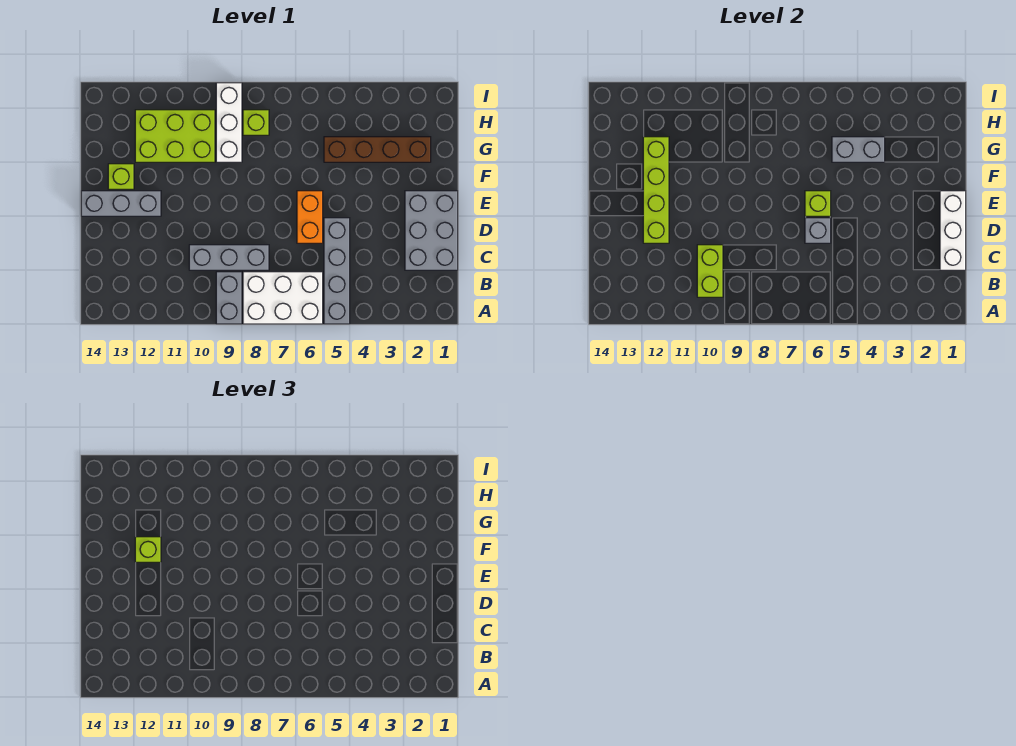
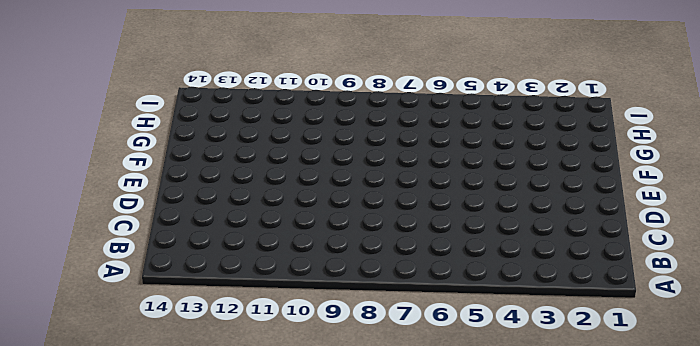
none -> grey brick A5:D5 level 1
none -> white brick A6:B8 level 1
none -> grey brick A9:B9 level 1

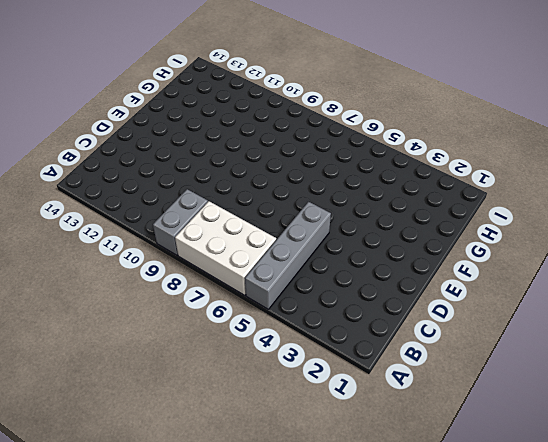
none -> grey brick C1:E2 level 1
none -> grey brick C8:C10 level 1
none -> orange brick D6:E6 level 1

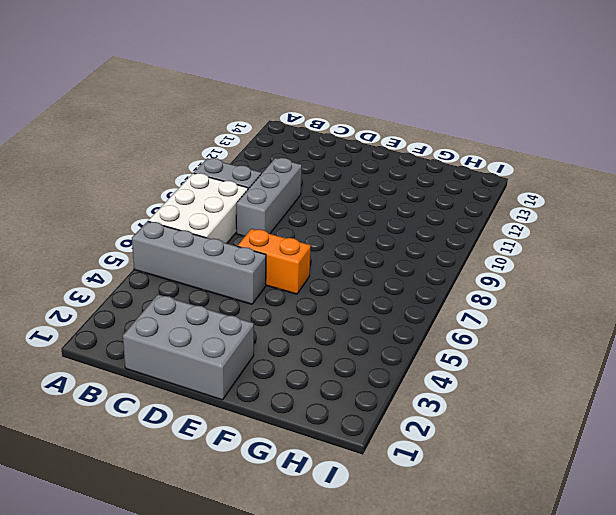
none -> grey brick E12:E14 level 1
none -> lime brick F13 level 1
none -> brown brick G2:G5 level 1

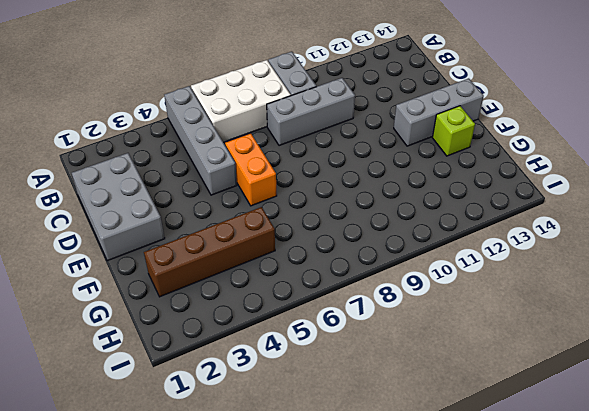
none -> white brick G9:I9 level 1
none -> lime brick G10:H12 level 1
none -> lime brick H8 level 1

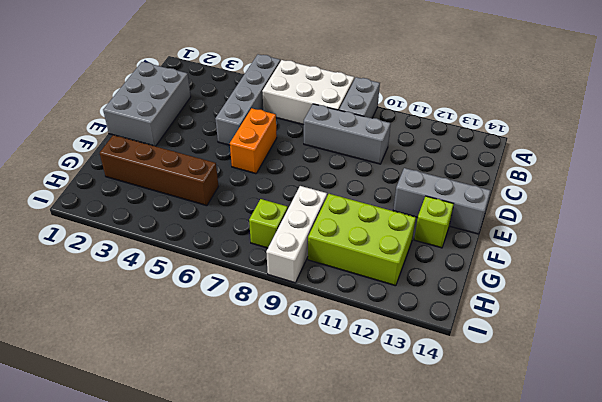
none -> lime brick B10:C10 level 2
none -> white brick C1:E1 level 2
none -> grey brick D6 level 2

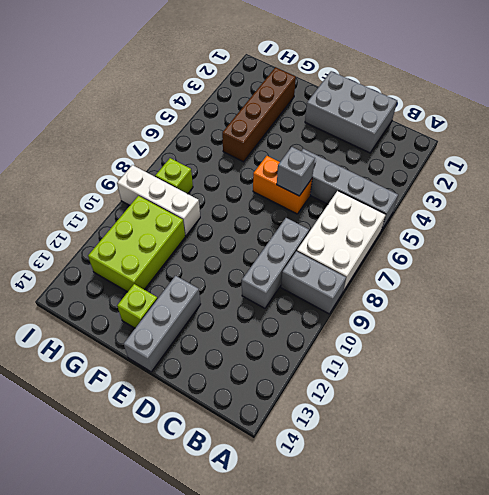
none -> lime brick B10:C10 level 2
none -> white brick C1:E1 level 2
none -> lime brick D12:G12 level 2

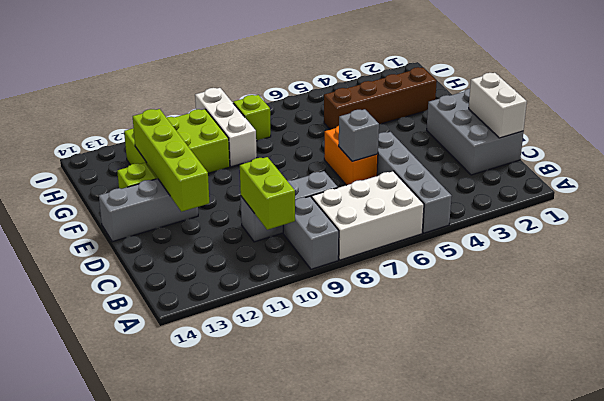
white brick C1:D1 level 2 -> white brick C1:E1 level 2
none -> lime brick E6 level 2
none -> grey brick G4:G5 level 2
none -> lime brick F12 level 3

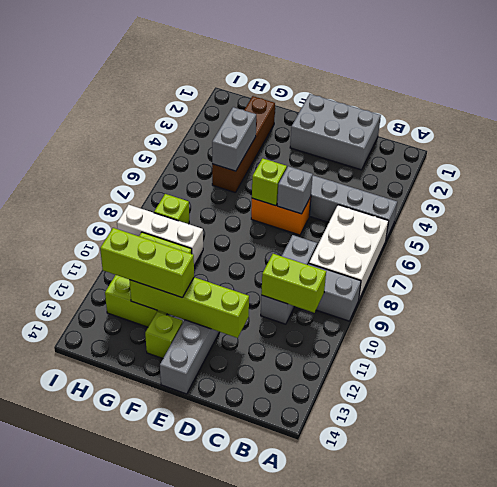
lime brick F12:H12 level 3 -> lime brick F12 level 3
none -> white brick C1:E1 level 2

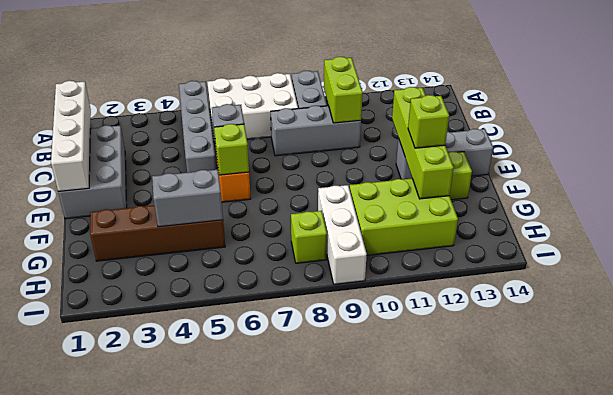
white brick B1:E1 level 2 -> white brick C1:E1 level 2

